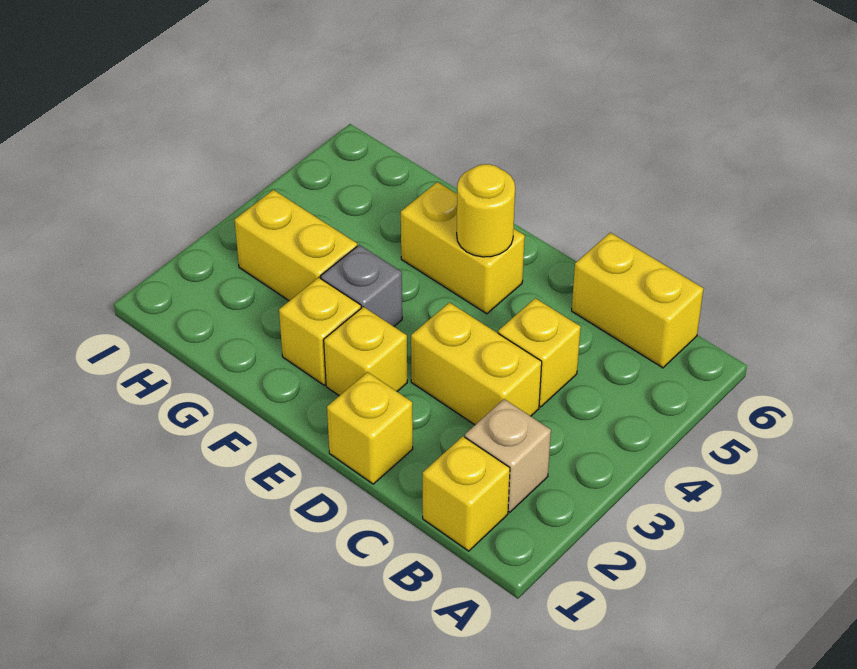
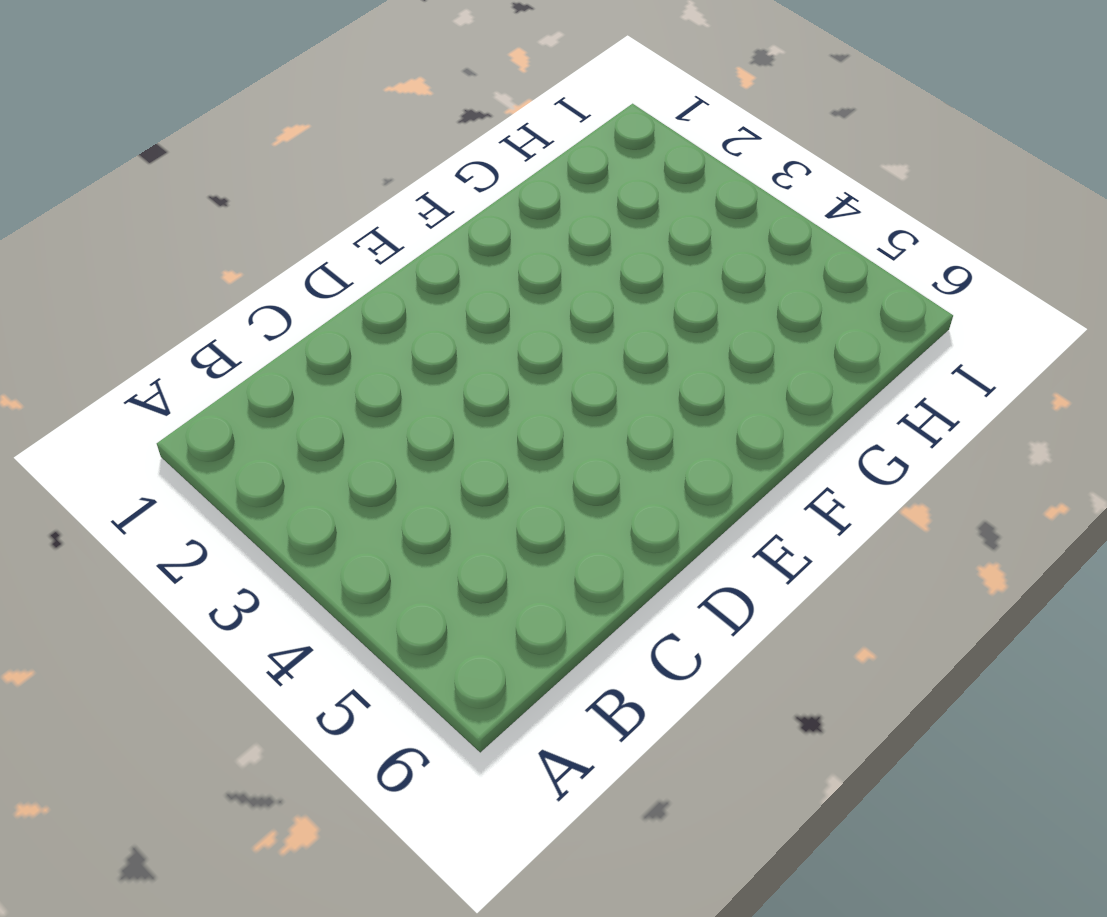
none -> yellow brick B1 level 1
none -> tan brick B2 level 1
none -> yellow brick B6:C6 level 1

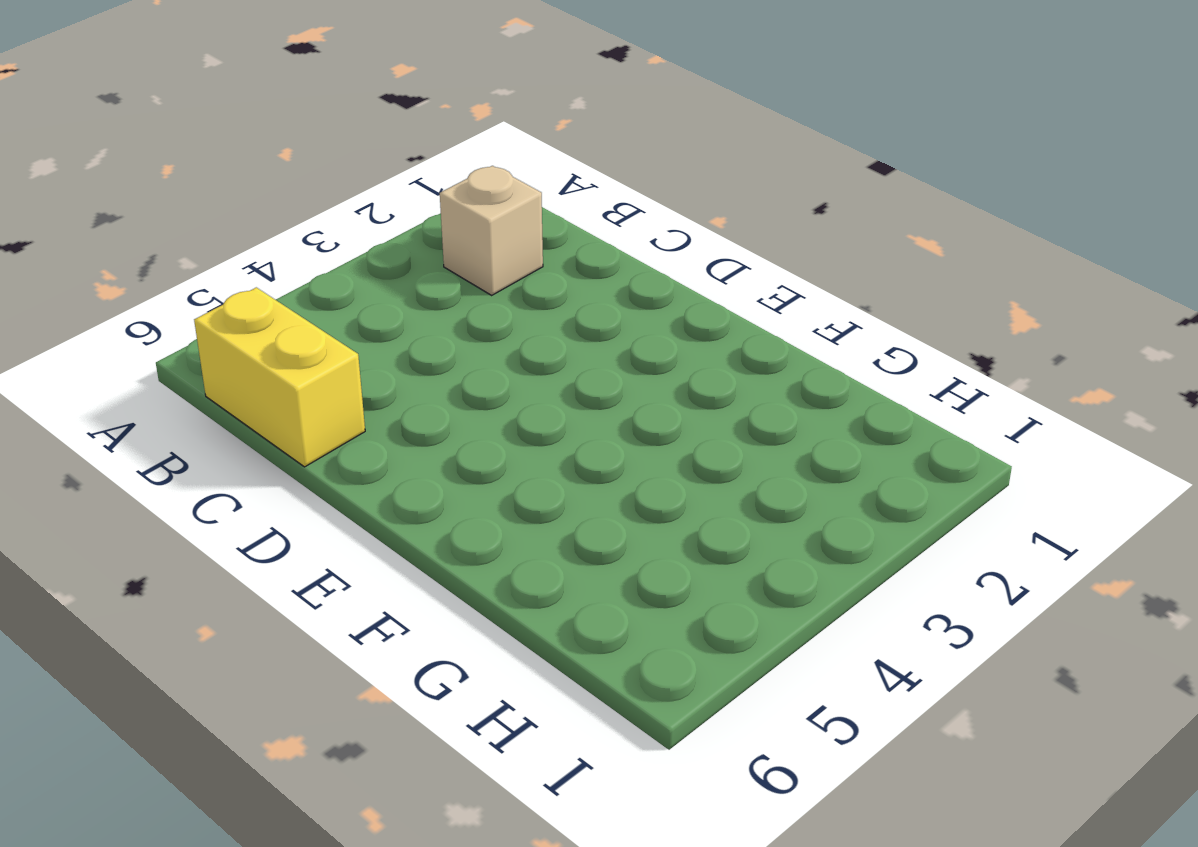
none -> yellow brick B1 level 1
none -> yellow brick C3:D3 level 1
none -> yellow brick C4 level 1

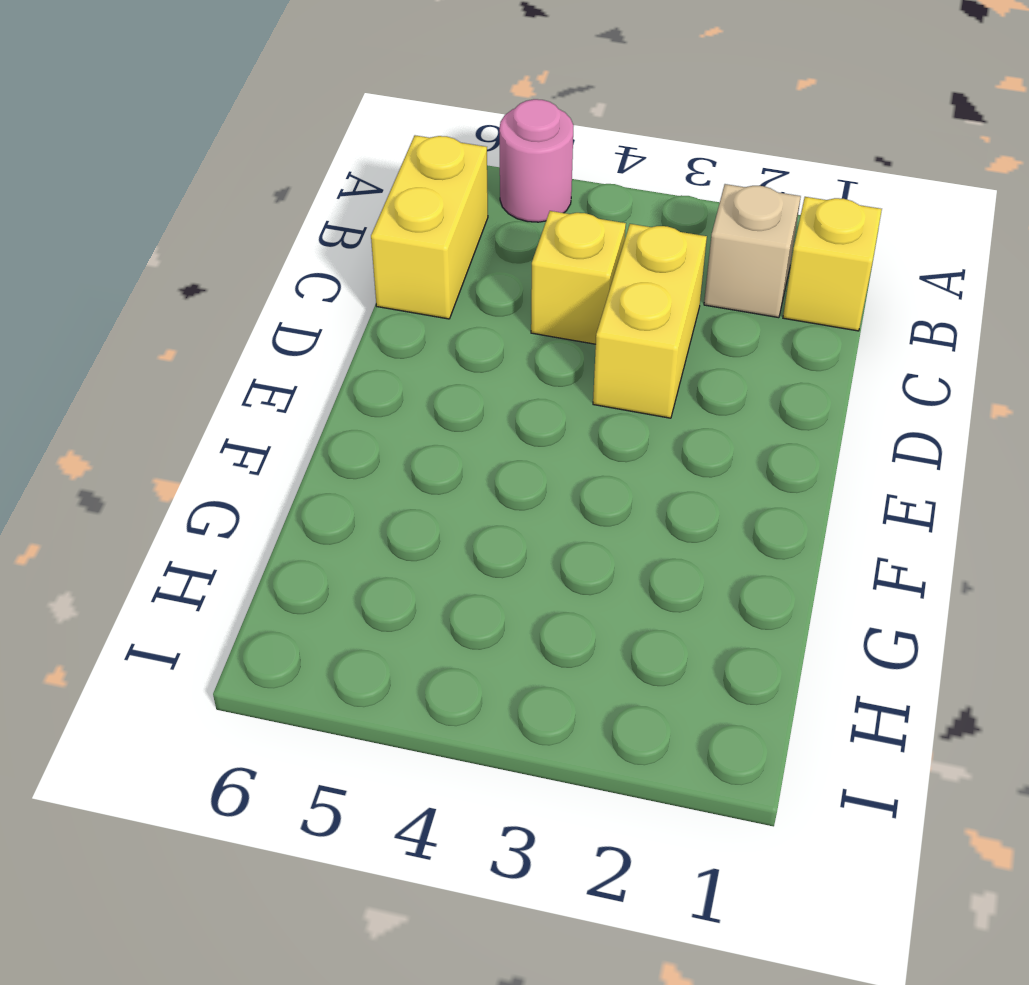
pink round brick A5 level 1 -> none
none -> yellow brick D1 level 1
none -> yellow brick E2 level 1
none -> yellow brick E5:F5 level 1

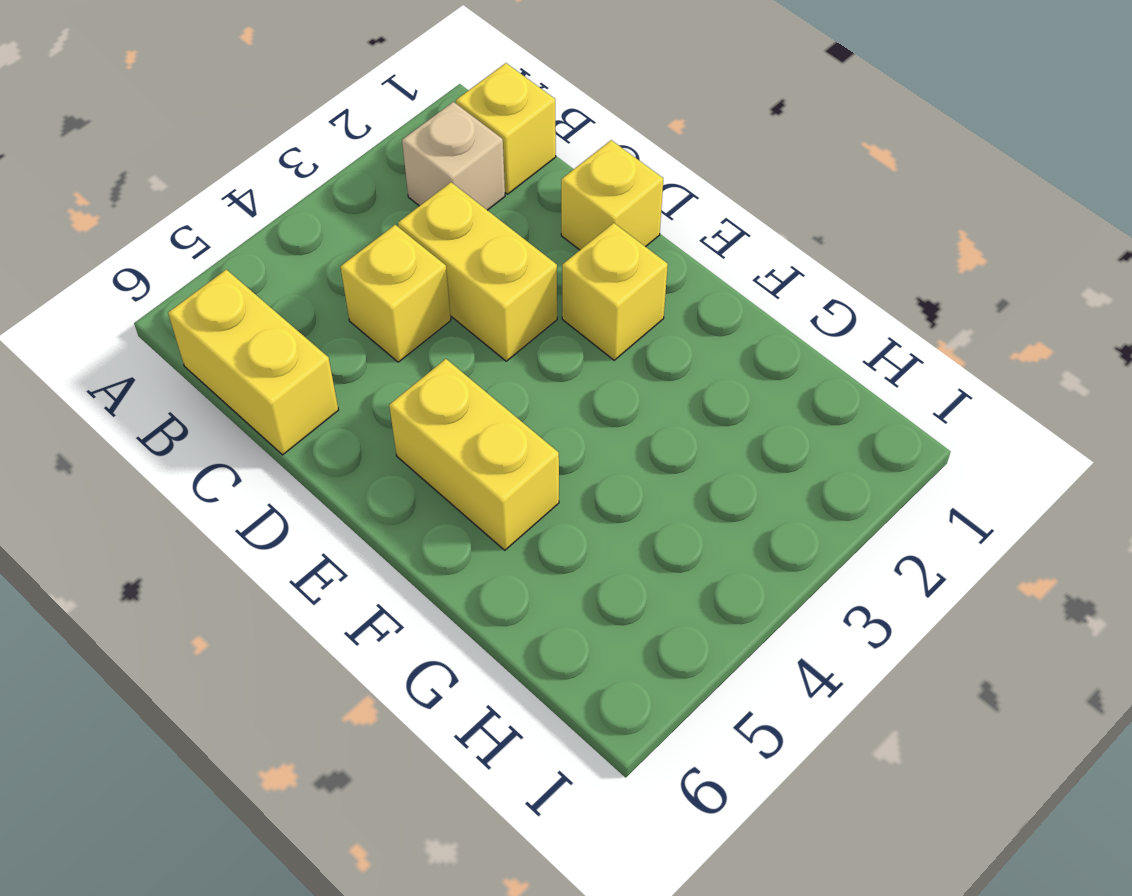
none -> yellow brick F2 level 1
none -> grey brick F3 level 1
none -> yellow brick G3:H3 level 1

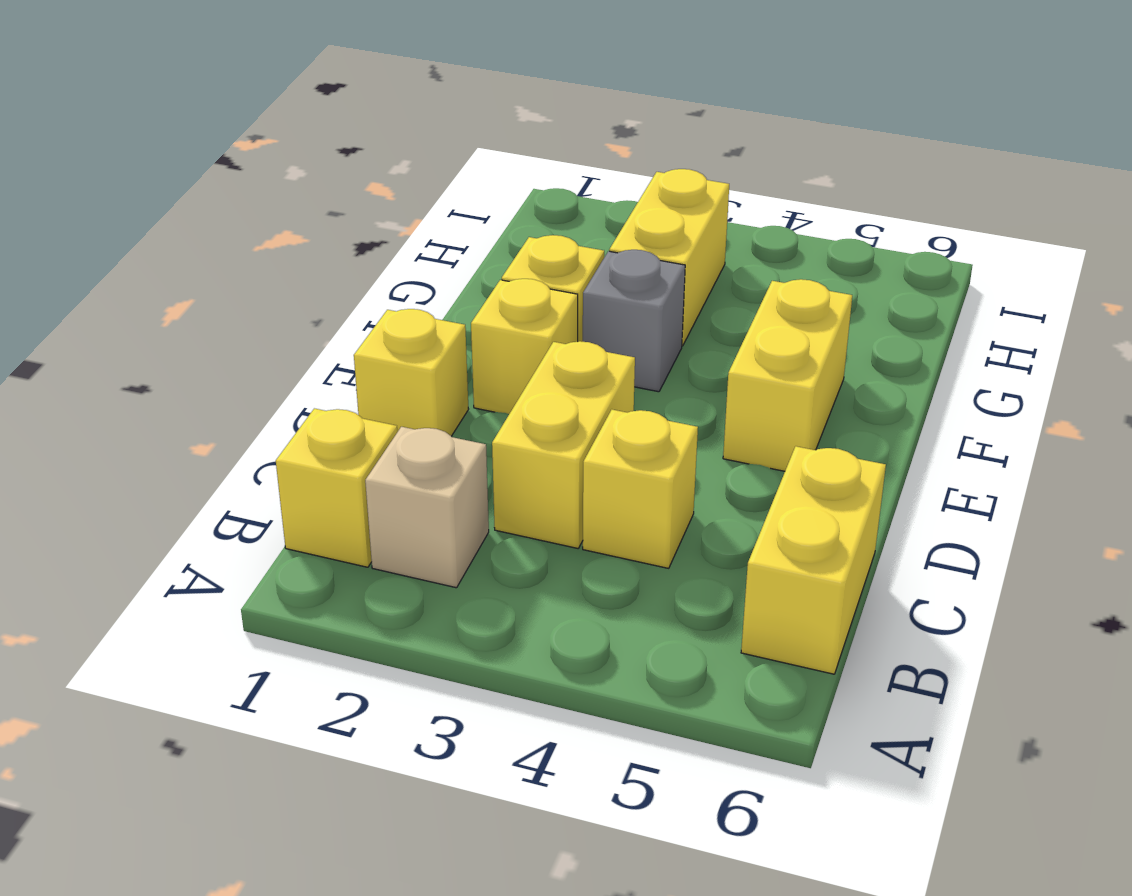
none -> yellow round brick E5 level 2

